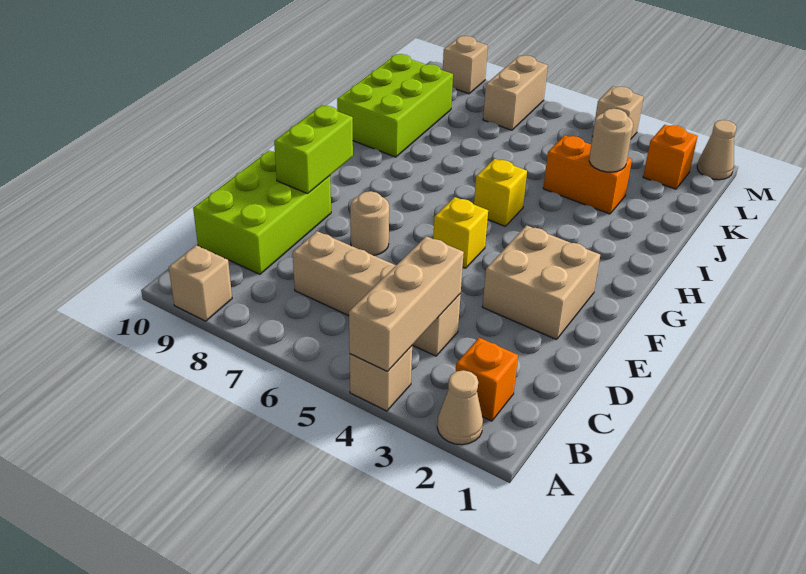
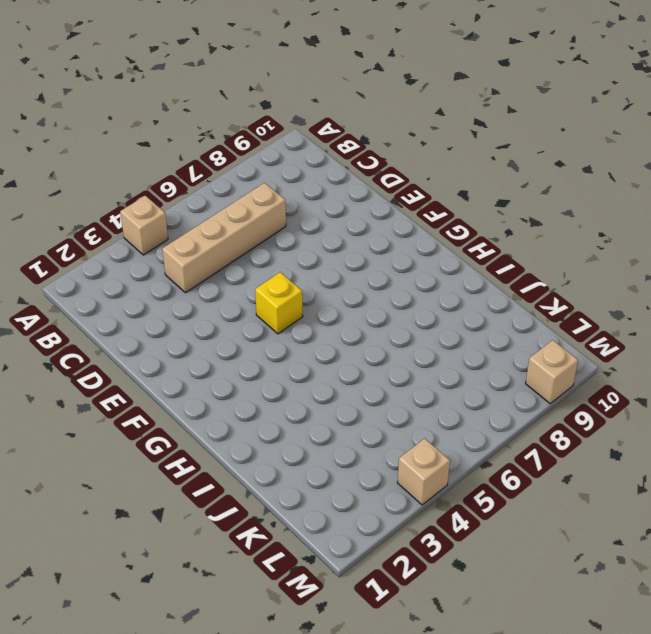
none -> tan cone A2 level 1
none -> tan brick A9 level 1
none -> orange brick B2 level 1

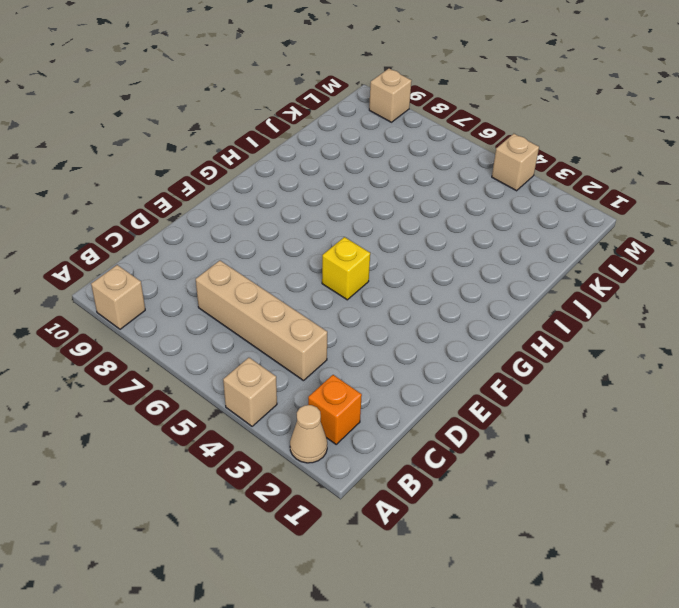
none -> lime brick C9:E10 level 1
none -> tan brick E2:F3 level 1
none -> tan round brick E7 level 1

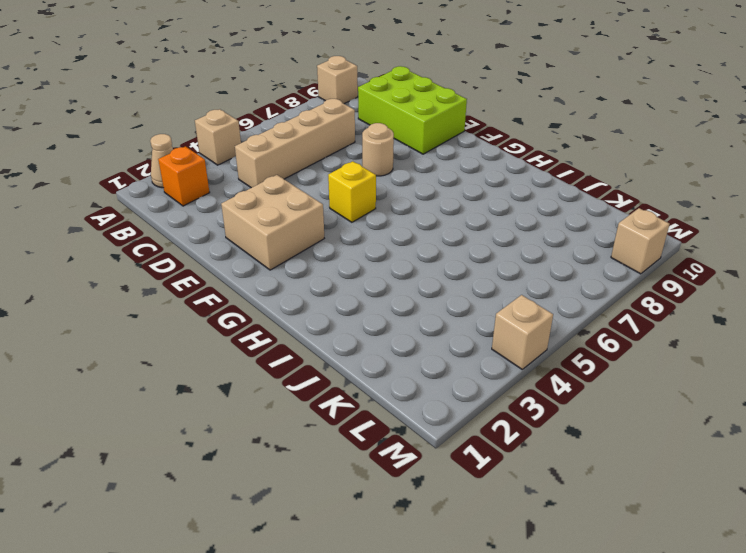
none -> yellow brick H5 level 1
none -> lime brick I9:K10 level 1
none -> orange brick J3:J4 level 1

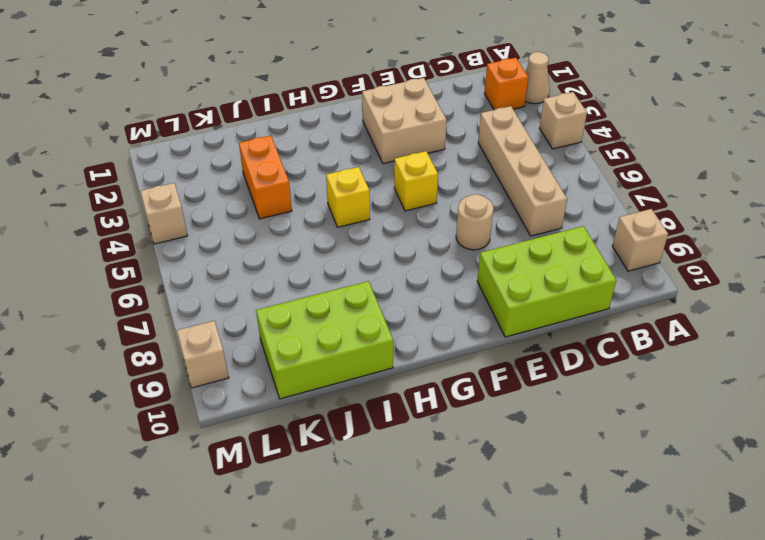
none -> orange brick L2 level 1
none -> tan brick L7:M7 level 1
none -> tan cone M1 level 1

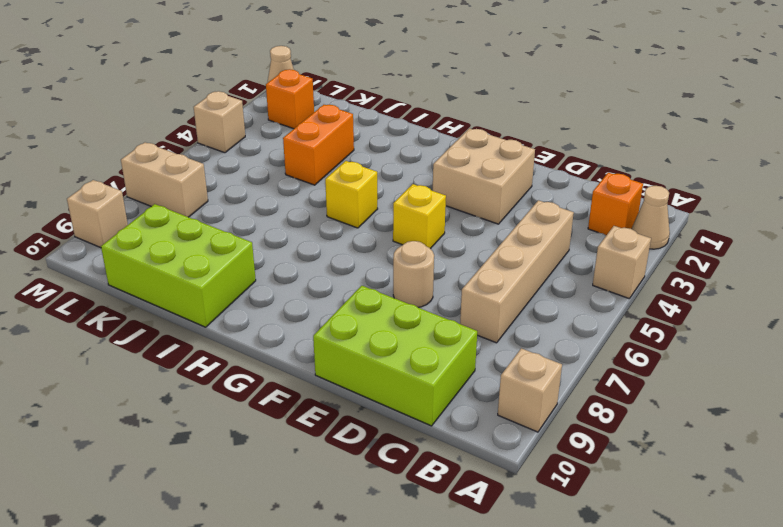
none -> tan brick A4:C4 level 2
none -> lime brick E9:F9 level 2
none -> tan round brick J3 level 2

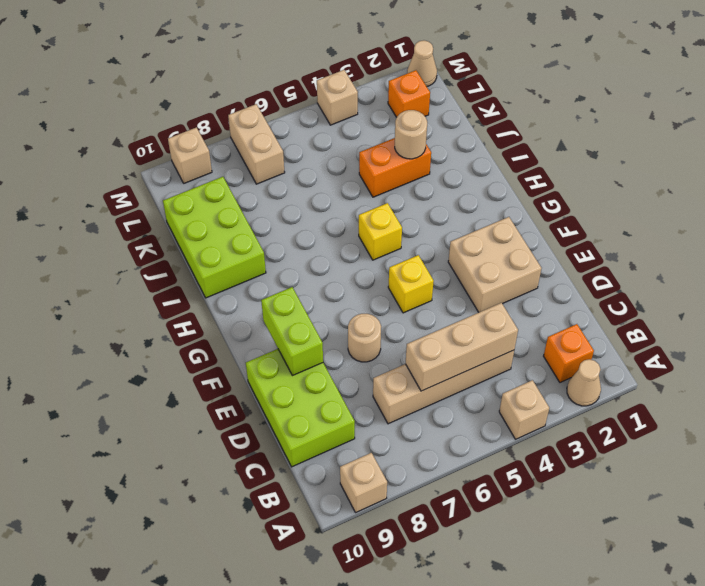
tan brick C4:C6 level 2 -> tan brick A4:C4 level 2

